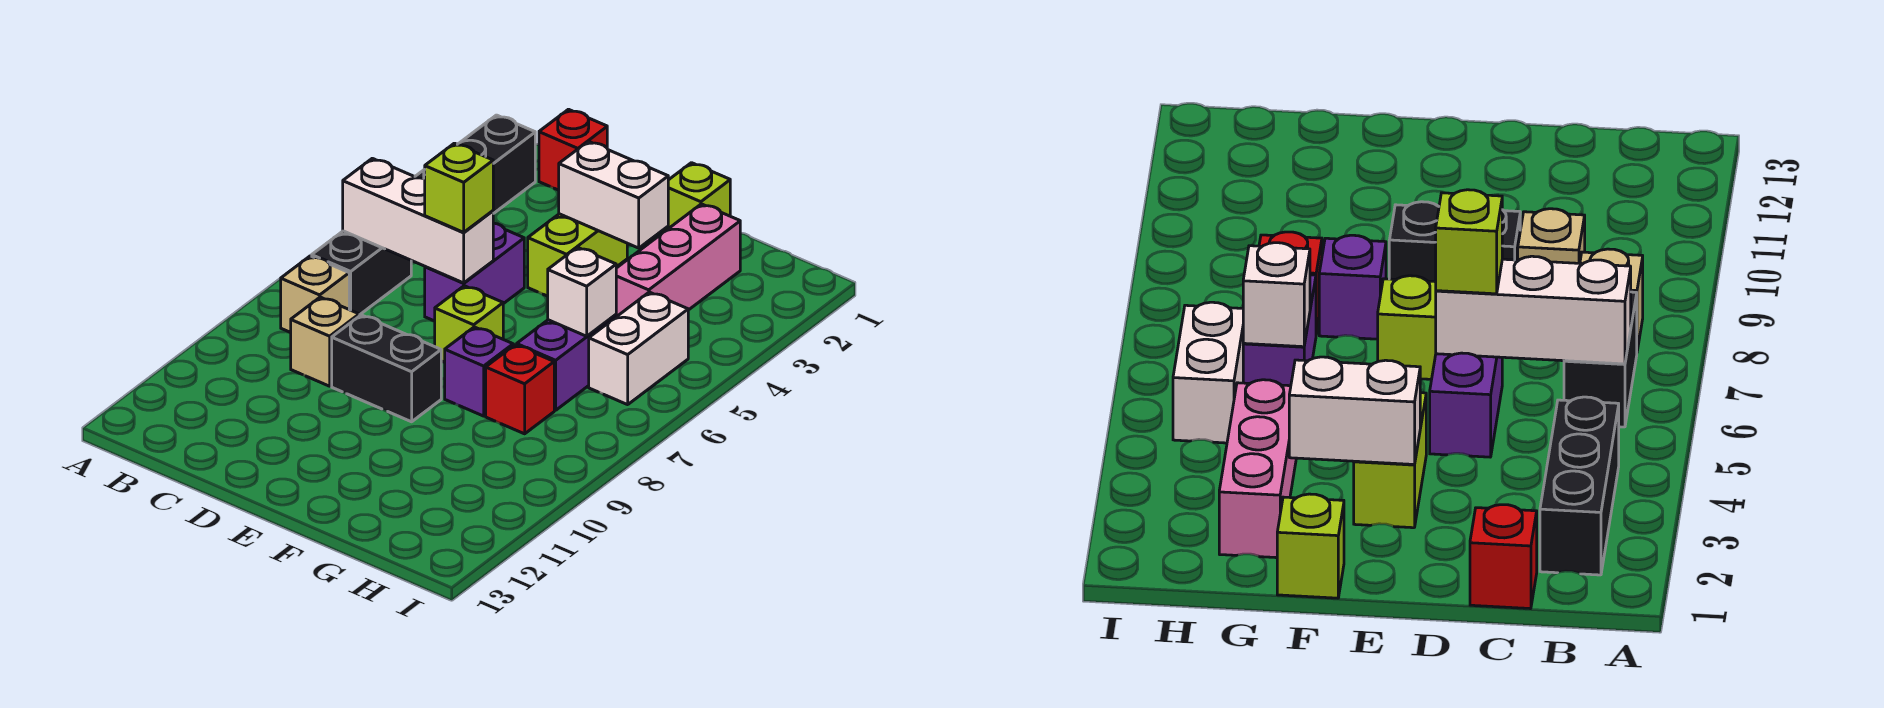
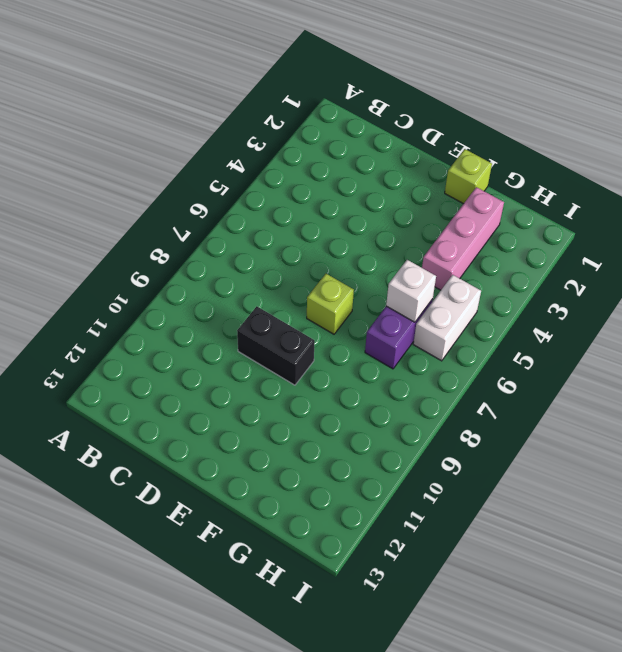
none -> black brick B2:B4 level 1
none -> black brick B6:B7 level 1
none -> tan brick B8 level 1

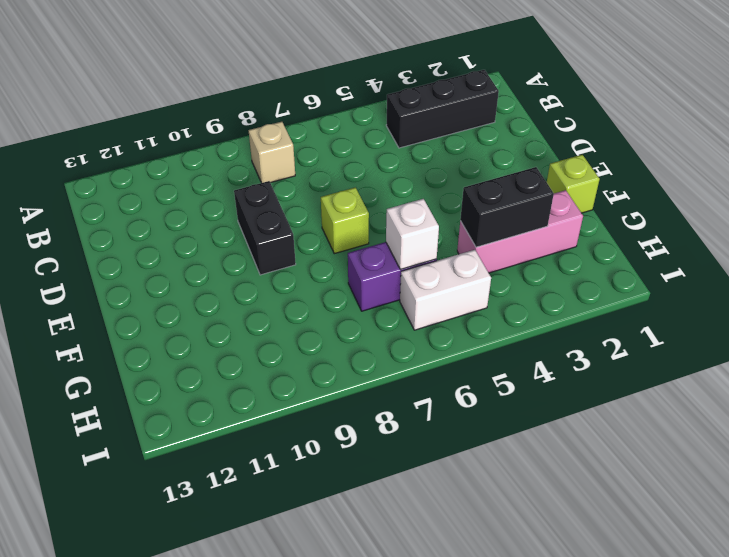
black brick G3:G4 level 2 -> black brick B6:B7 level 1
none -> red brick C1 level 1
none -> tan brick C9 level 1
none -> purple brick D5:D6 level 1

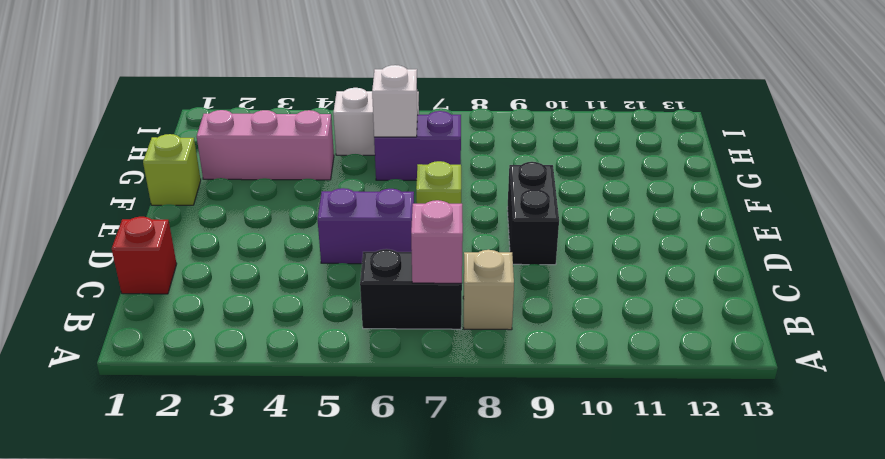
pink brick B7 level 2 -> none
none -> black brick B2:B4 level 1
none -> tan brick C9 level 1
none -> lime brick E3:E4 level 1

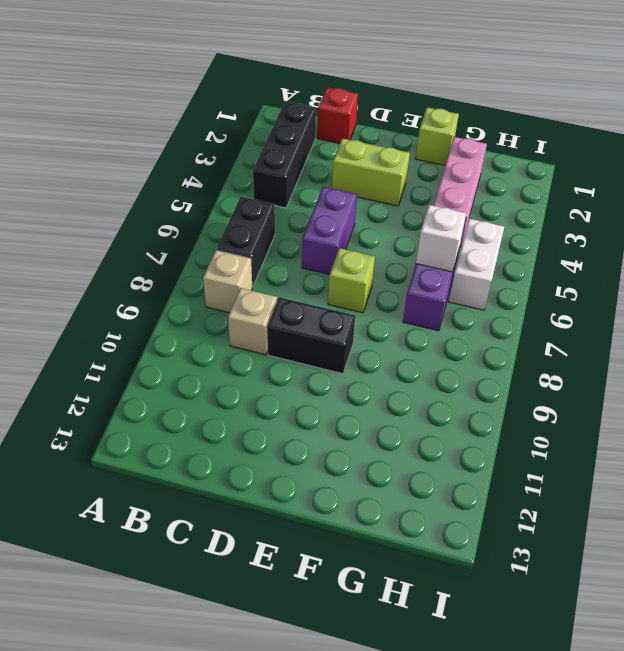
lime brick D3:E3 level 1 -> lime brick E3:E4 level 1
none -> purple brick F8 level 1
none -> red brick G8 level 1
none -> white brick B6:D6 level 2

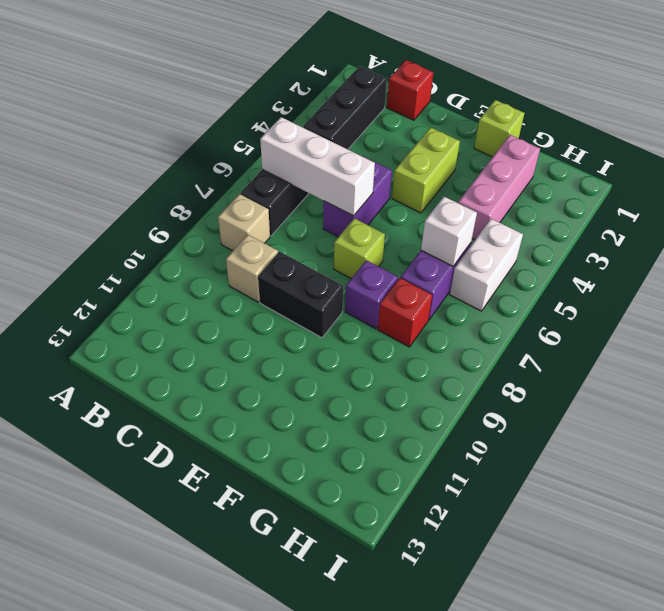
none -> white brick E3:F3 level 2
none -> lime brick D6 level 3

